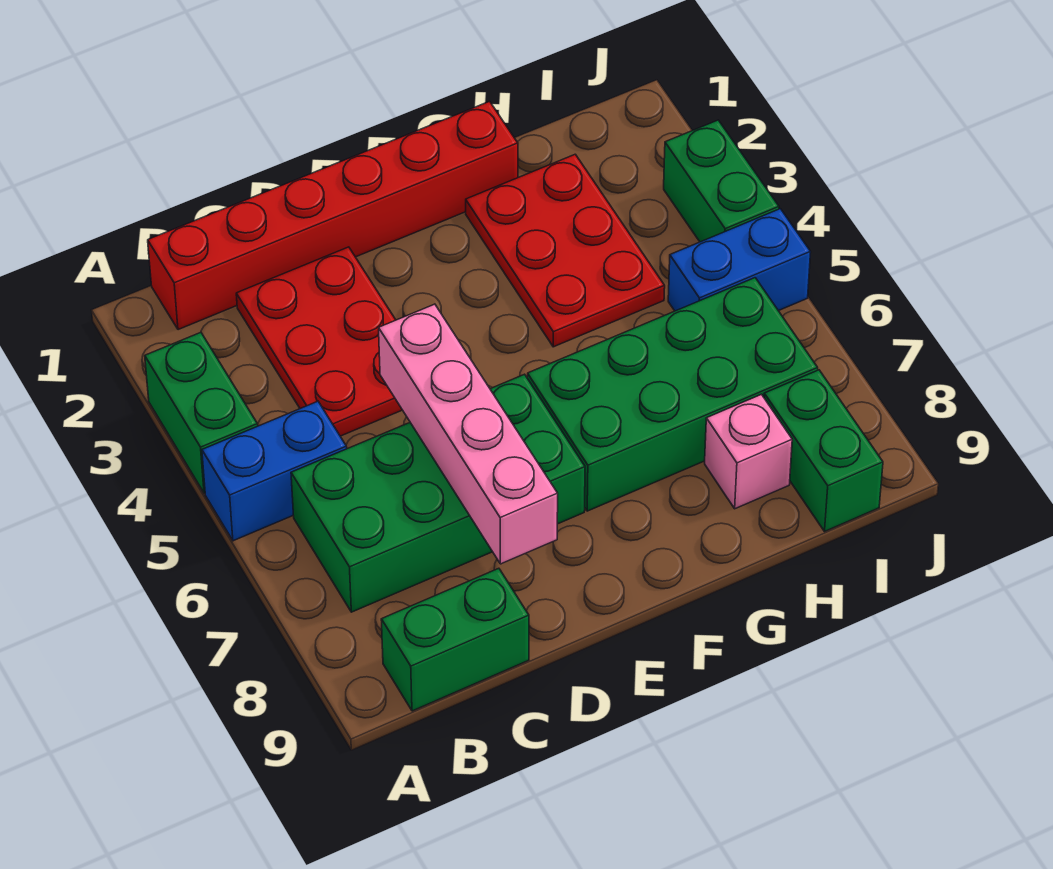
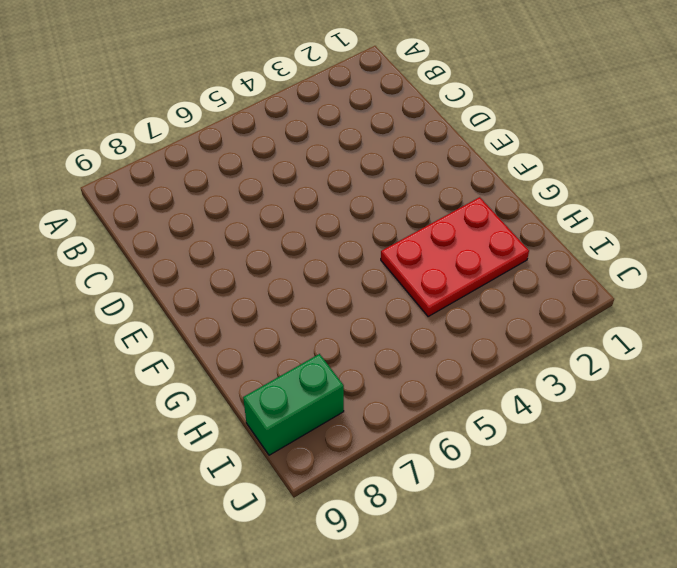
none -> green brick A3:A4 level 1
none -> blue brick A5:B5 level 1
none -> red brick B1:G1 level 1

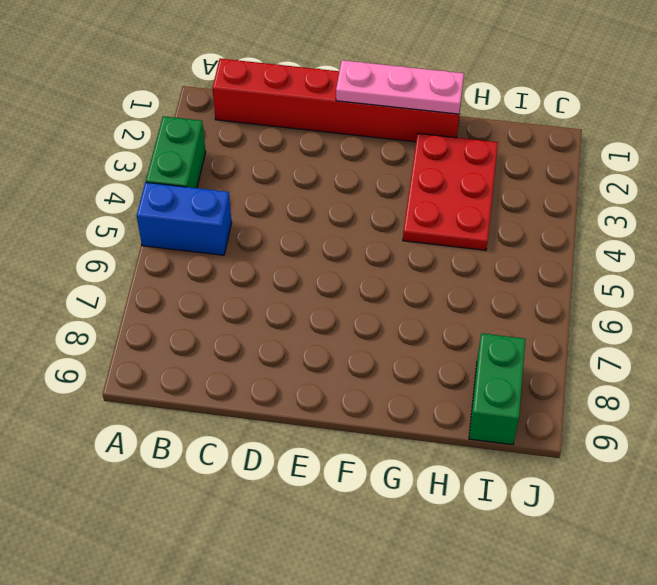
pink plate E1:G1 level 2 -> none
none -> green brick B6:E7 level 1
none -> green brick B9:C9 level 1
none -> red plate C2:D4 level 1

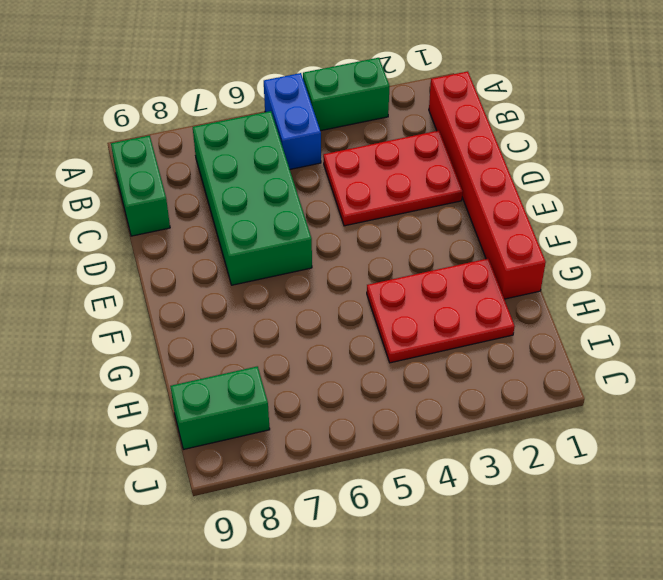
none -> green brick F6:I7 level 1
none -> pink brick H8 level 1
none -> blue brick I5:J5 level 1

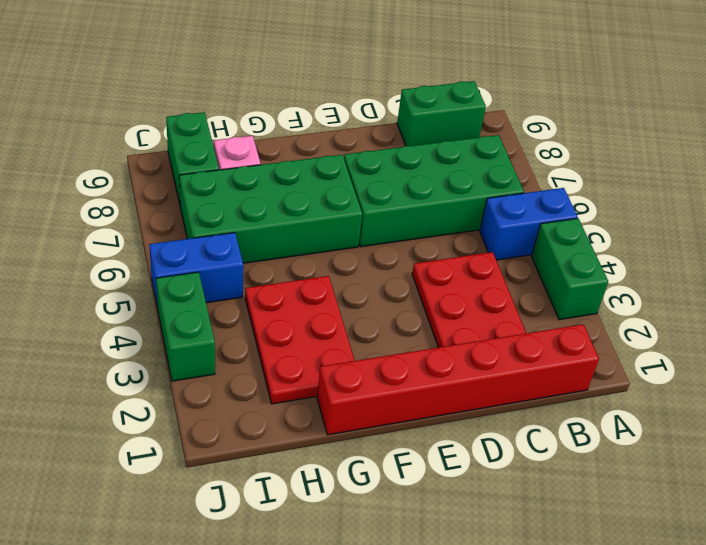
none -> pink brick D5:D8 level 2

